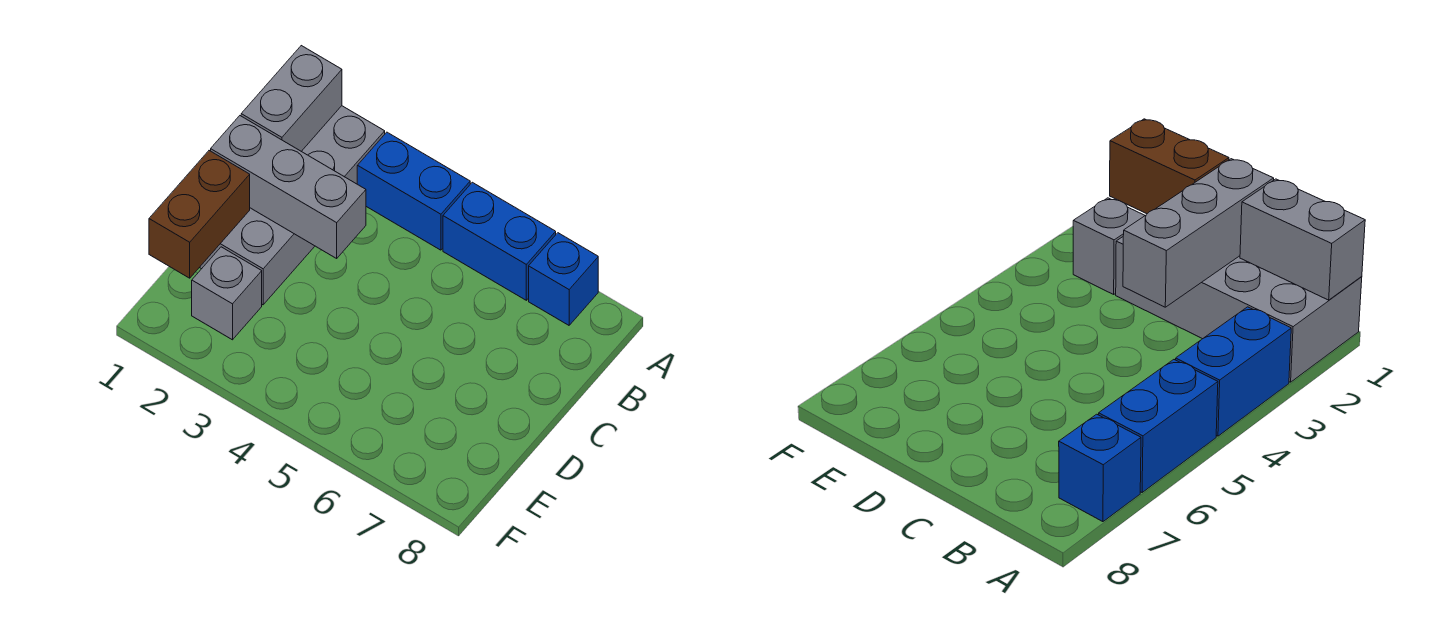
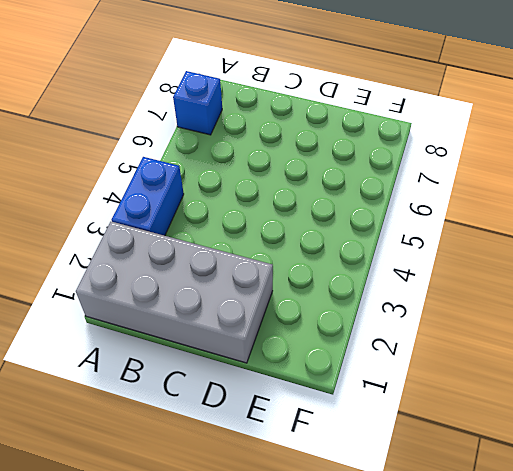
none -> blue brick A5:A6 level 1
none -> grey brick E2 level 1

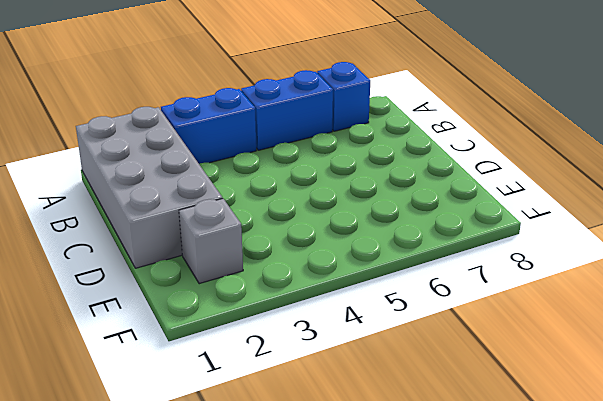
none -> grey brick A1:B1 level 2
none -> grey brick C1:C3 level 2

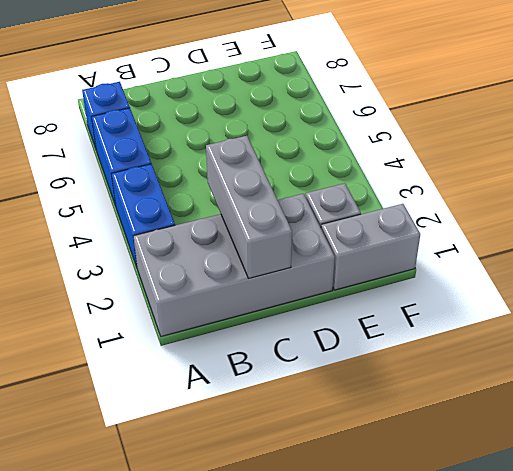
grey brick E1:F1 level 1 -> grey brick A1:B1 level 2
none -> brown brick D1:E1 level 2

